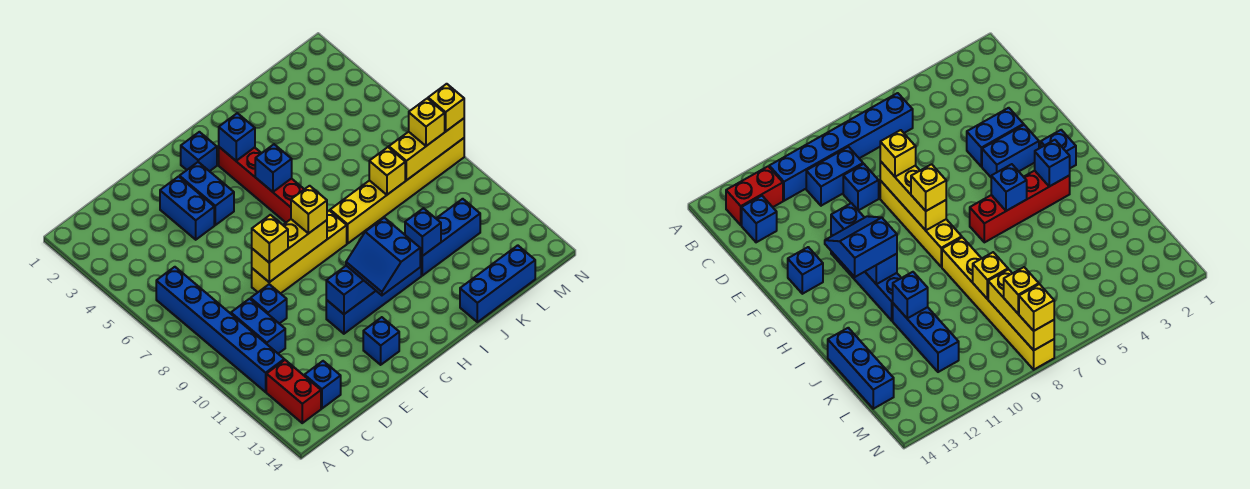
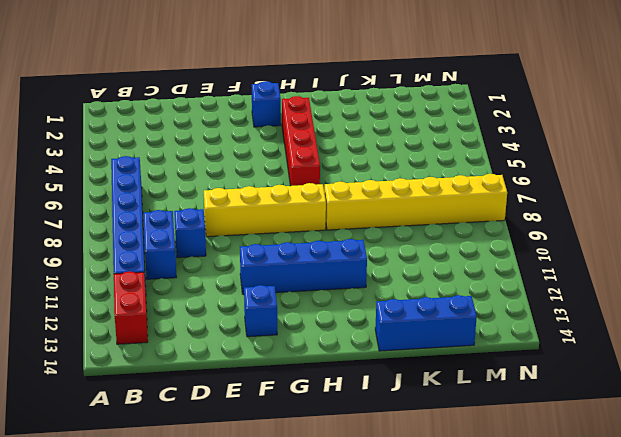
none -> blue brick C13 level 1
none -> blue brick E3:E4 level 1
none -> blue brick F3:F4 level 1

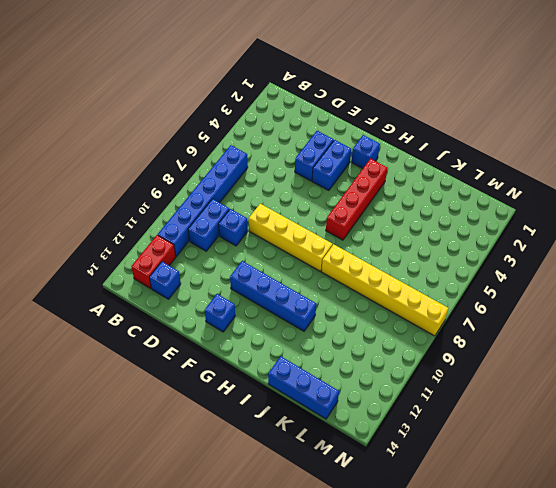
none -> blue brick J11:L11 level 1
none -> yellow brick E8:G8 level 2
none -> blue brick F11:H11 level 2

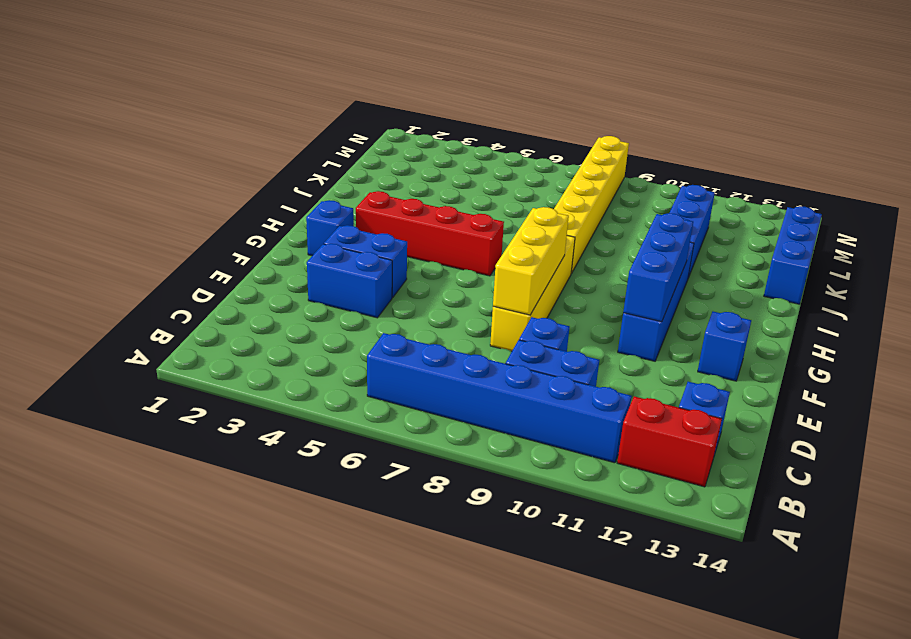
none -> blue brick H3 level 2
none -> blue brick H5 level 2
none -> blue brick J11 level 2

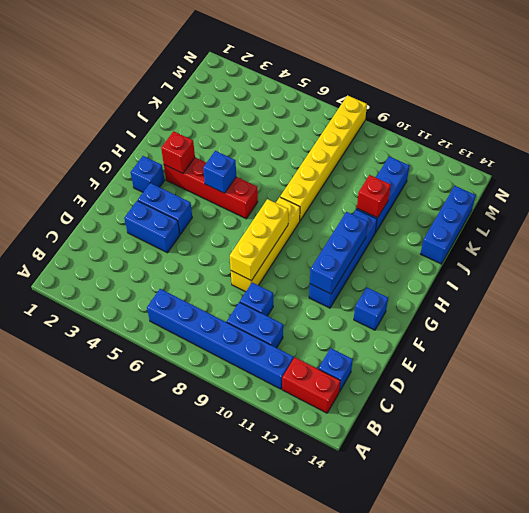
red brick H3 level 2 -> blue brick H3 level 2
red brick J11 level 2 -> blue brick J11 level 2
none -> yellow brick K8 level 2
none -> yellow brick L8:N8 level 2
none -> yellow brick E8 level 3

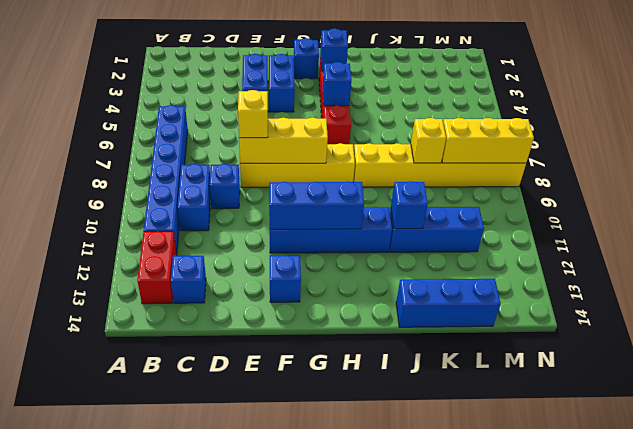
none -> yellow brick G8 level 3
none -> blue slope G11:H12 level 3 top H
none -> yellow brick M8 level 3

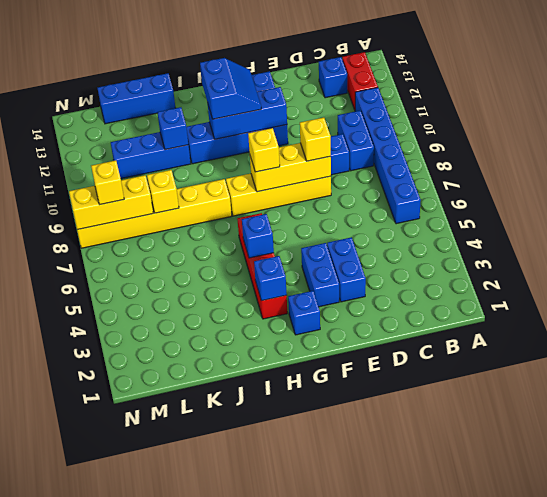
none -> yellow brick N8 level 3

